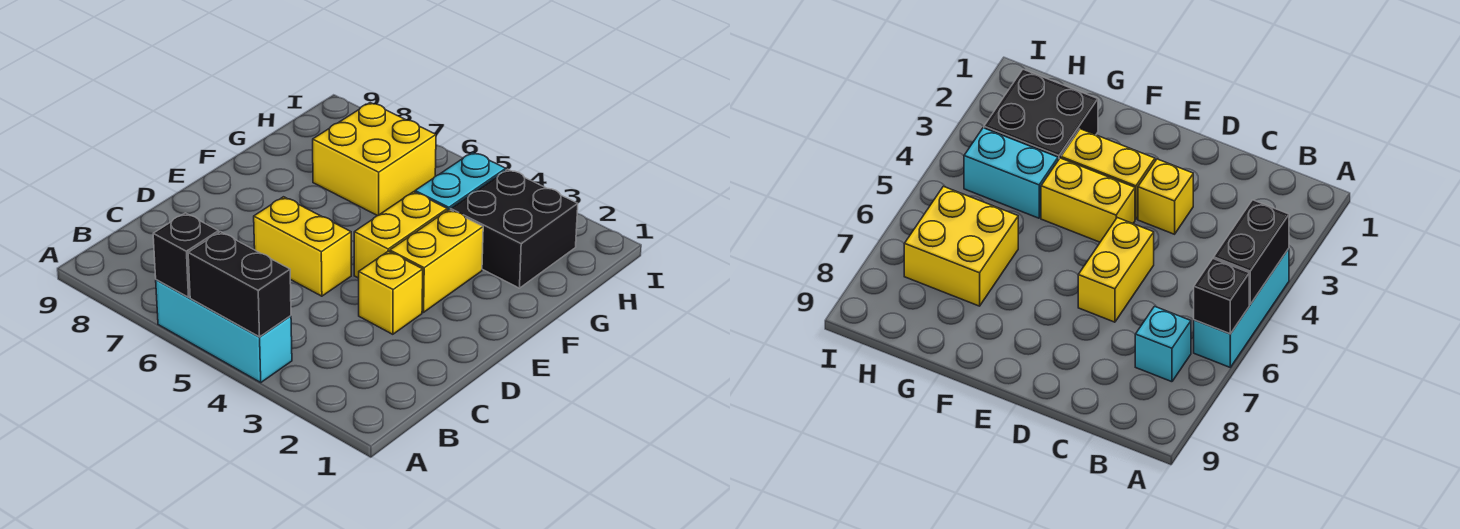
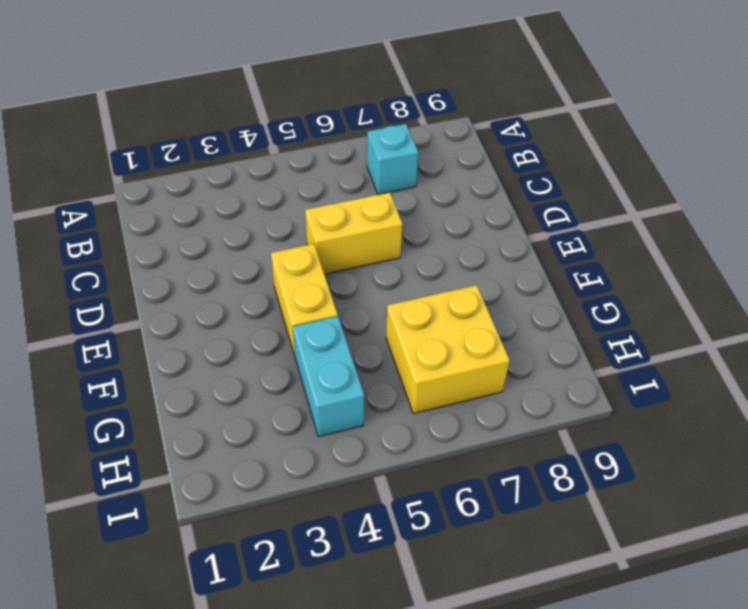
none -> cyan brick A4:A6 level 1
none -> yellow brick D3 level 1

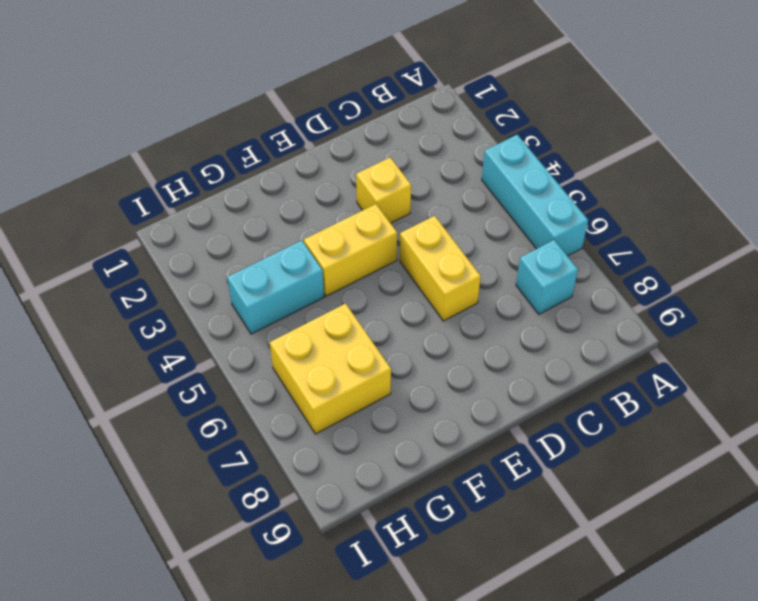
none -> yellow brick E3:F3 level 1
none -> black brick G2:H3 level 1

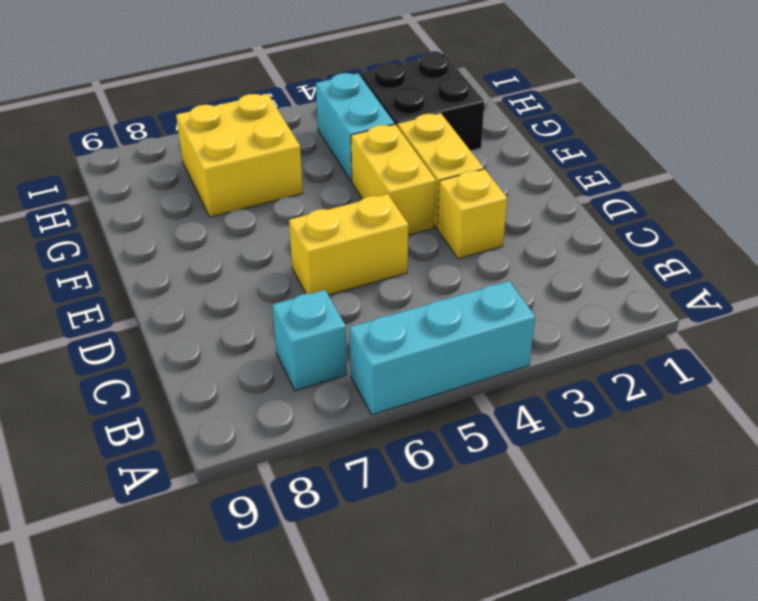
none -> black brick A4:A5 level 2
none -> black brick A6 level 2

